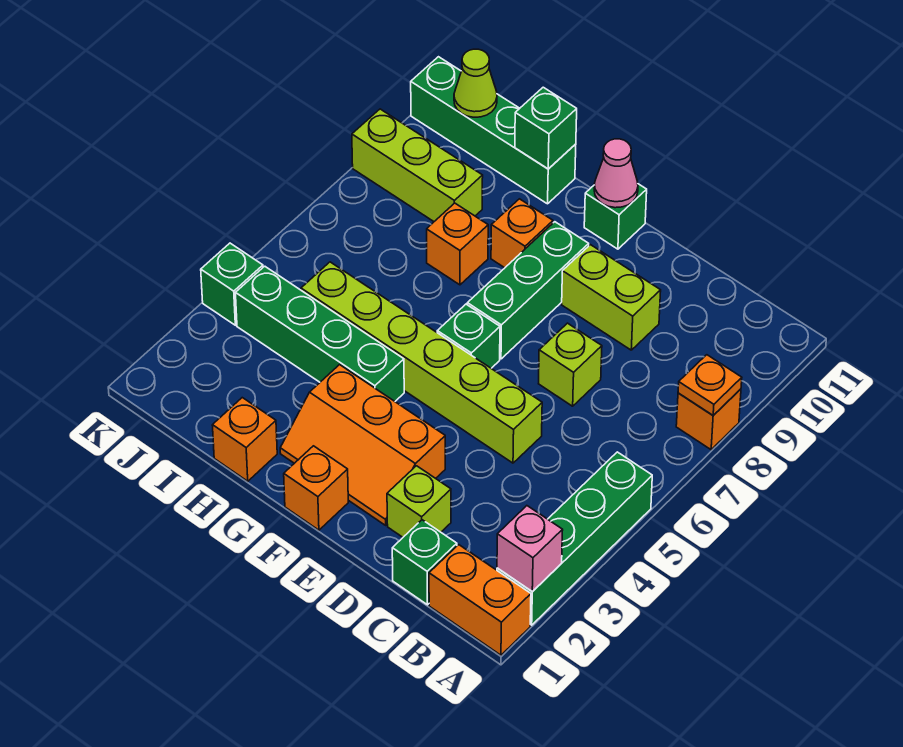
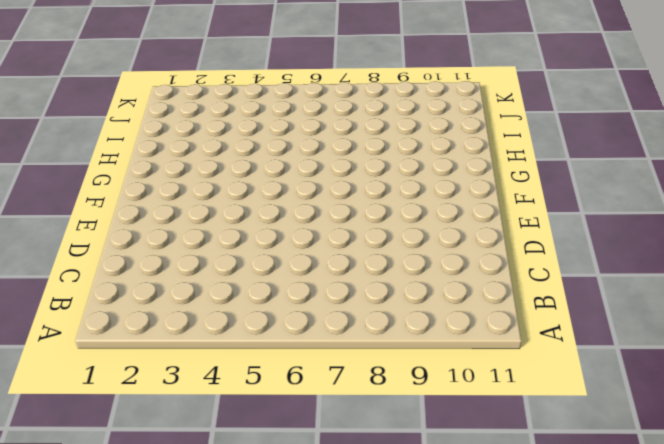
none -> orange brick A1:B1 level 1
none -> green brick A2:A5 level 1
none -> orange brick A8 level 1

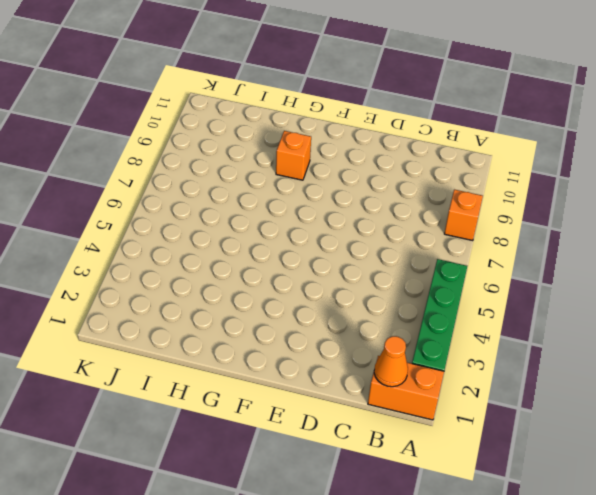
orange cone B1 level 2 -> none
none -> green brick C1 level 1
none -> lime brick D2 level 1
none -> lime brick D5:I5 level 1

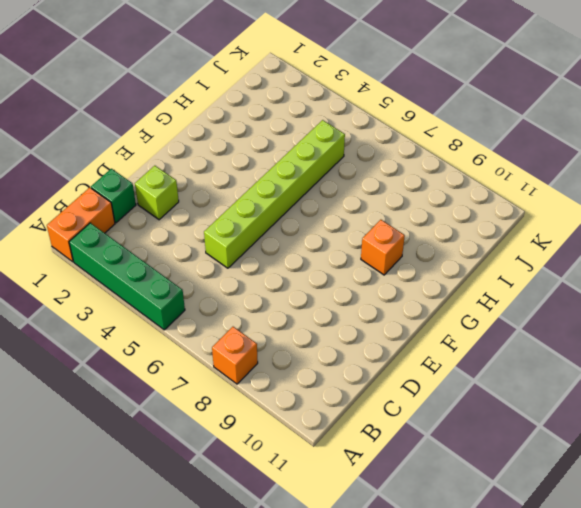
none -> lime brick D7 level 1
none -> lime brick D9:E9 level 1
none -> orange slope E2:G3 level 1 top 3

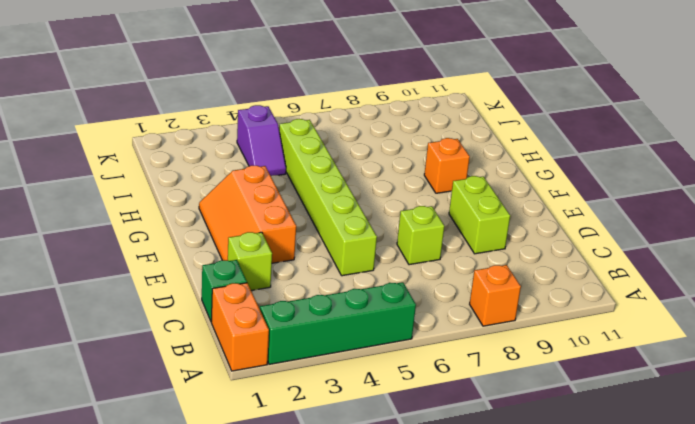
purple slope I4:J4 level 1 top J -> green brick G4:J4 level 1
none -> orange brick F1 level 1
none -> green brick F6 level 1
none -> green brick F7:F9 level 1

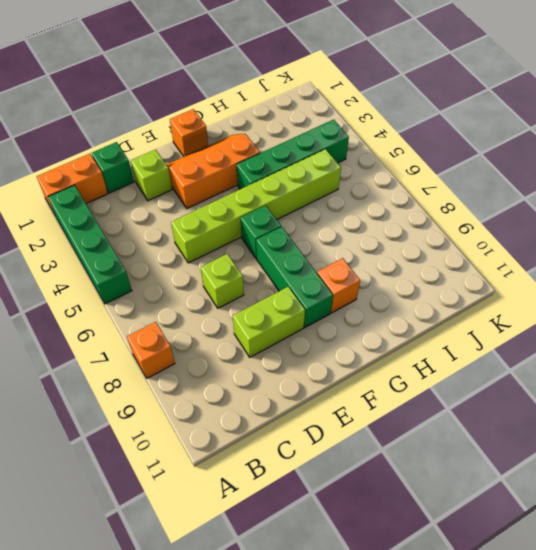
none -> green brick F11 level 1
none -> orange brick H1 level 1
none -> orange brick H8 level 1

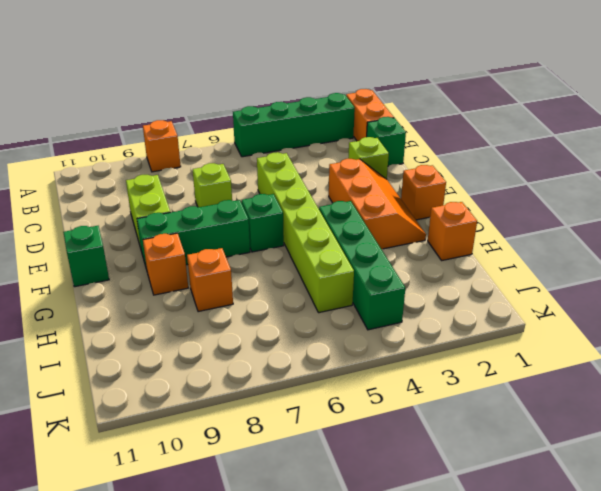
none -> green brick H11:K11 level 1
none -> lime brick I9:K9 level 1
none -> green brick K4 level 1

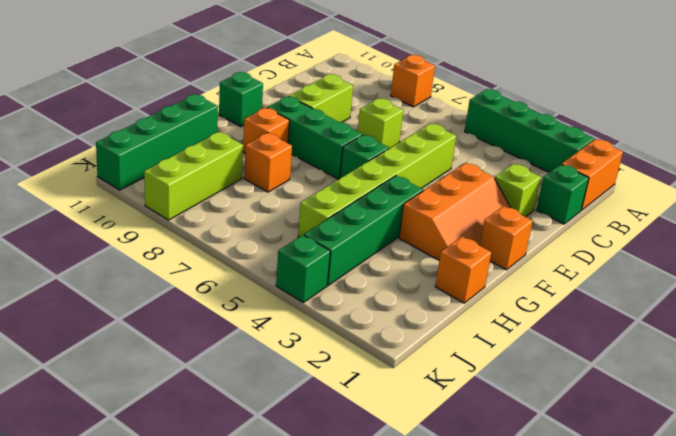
none -> pink brick A2 level 2
none -> orange plate A8 level 2
none -> pink cone F11 level 2

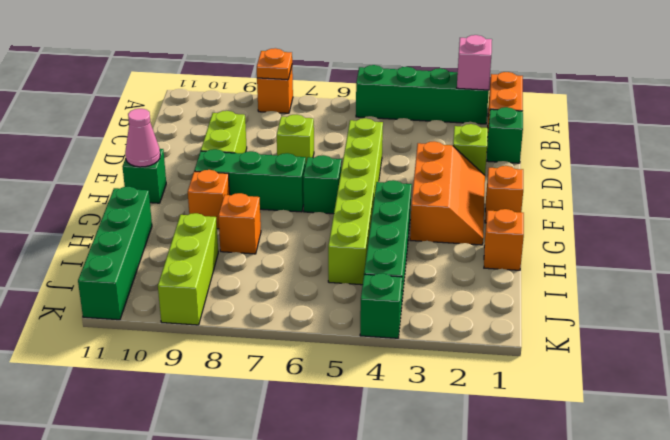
none -> green brick H11 level 2
none -> lime cone J11 level 2

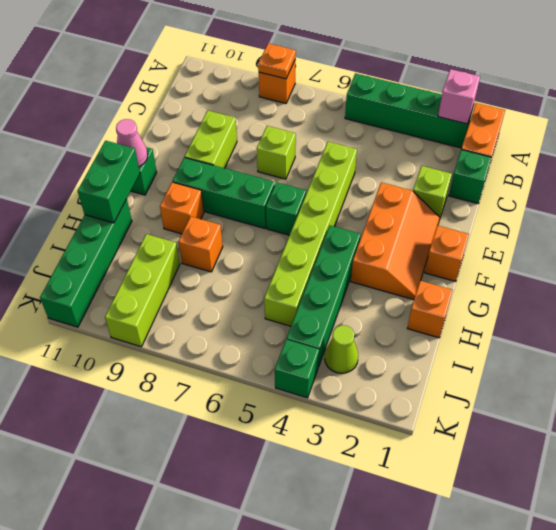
green brick G11:H11 level 2 -> green brick H11 level 2
lime cone J3 level 1 -> lime cone J11 level 2

